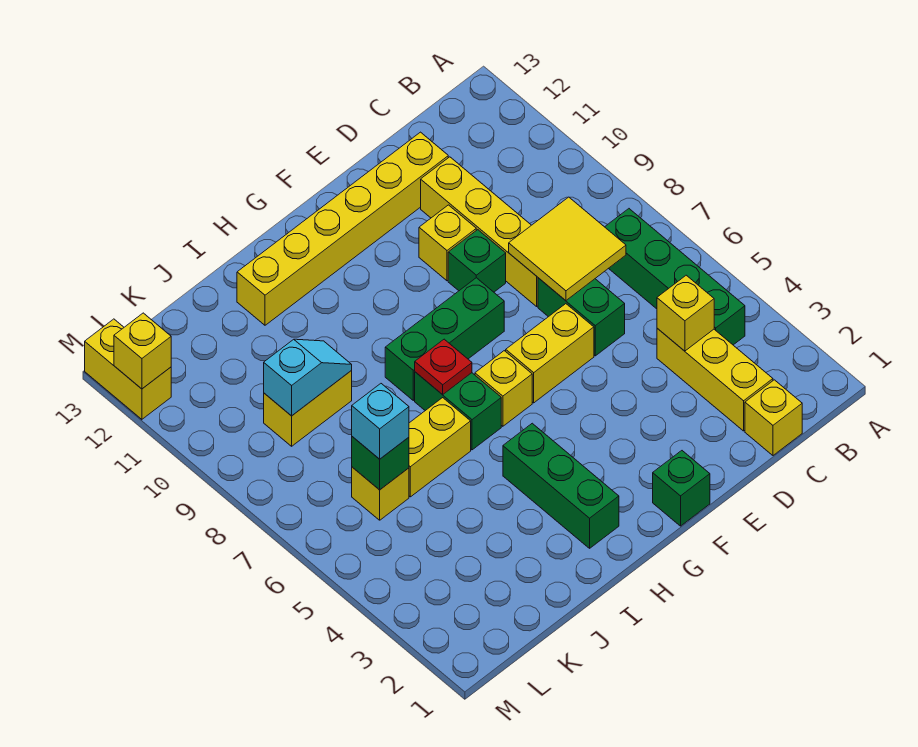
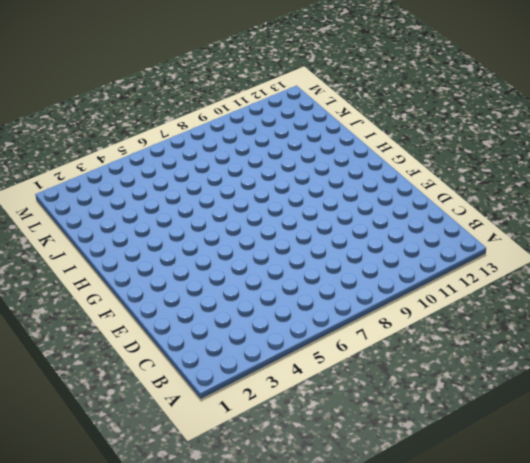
none -> green brick B4:B7 level 1
none -> yellow brick C1 level 1
none -> yellow brick C2:C4 level 1

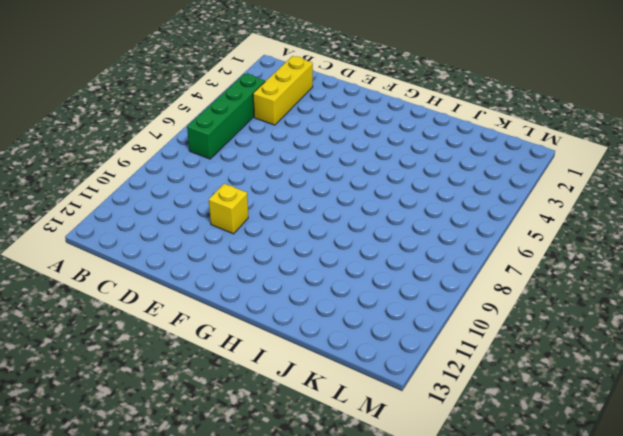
none -> yellow brick C1 level 1
none -> green brick D6:D7 level 1
none -> yellow brick D8:D11 level 1

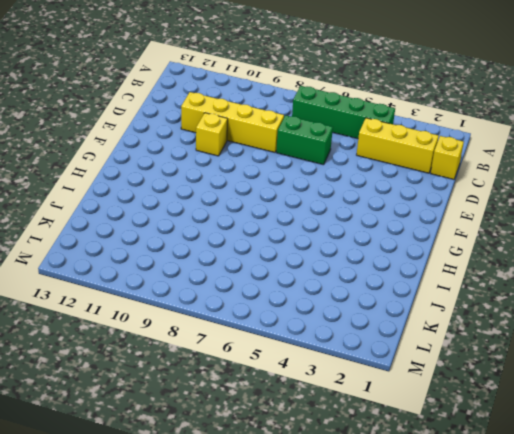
none -> yellow brick D12:I12 level 1
none -> yellow brick E6:F6 level 1
none -> green brick E9 level 1

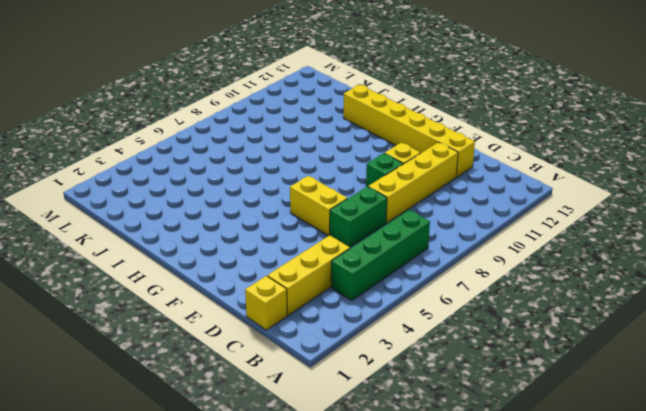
none -> green brick F1 level 1
none -> green brick F8:H8 level 1
none -> yellow brick G6 level 1

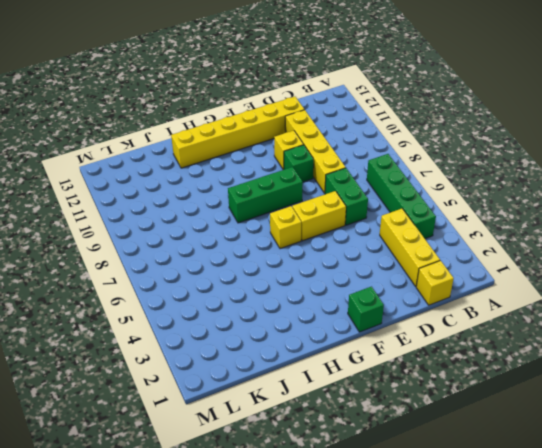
none -> green brick H2:H4 level 1
none -> green brick H6:H7 level 1
none -> yellow brick I6:J6 level 1

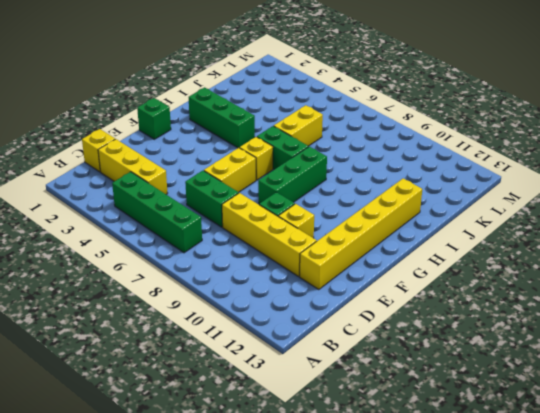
none -> yellow brick J9:K9 level 1
none -> yellow brick K6 level 1
none -> yellow brick M12:M13 level 1

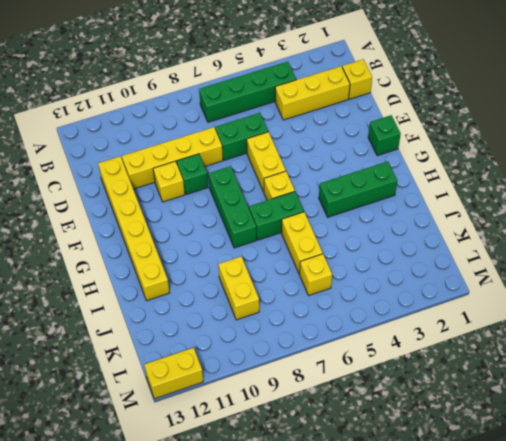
none -> yellow brick C4 level 2
none -> yellow tile C7:D8 level 2
none -> red plate H7 level 2

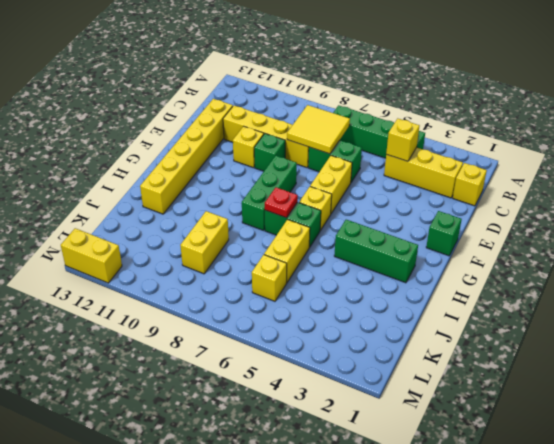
none -> cyan slope J9:K9 level 2 top K
none -> green brick K6 level 2
none -> yellow brick M12 level 2

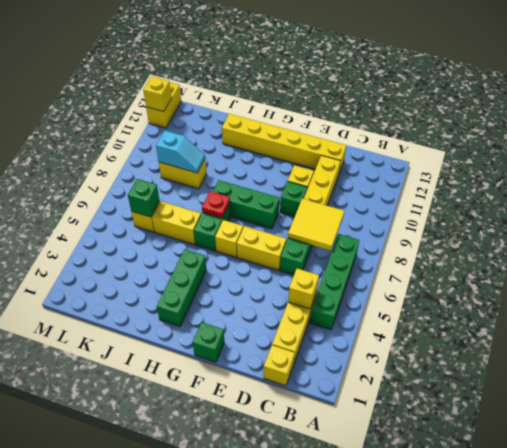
none -> cyan brick K6 level 3

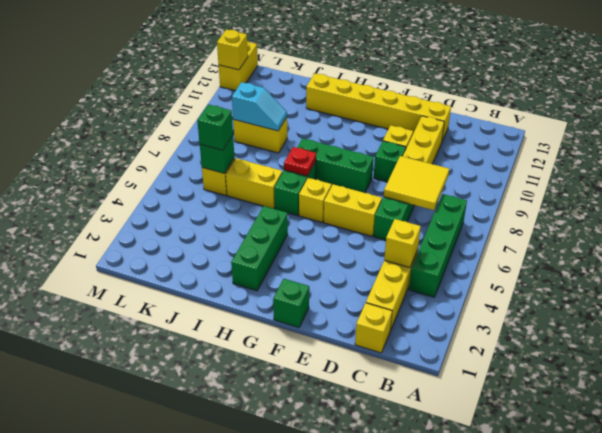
green brick K6 level 3 -> cyan brick K6 level 3

